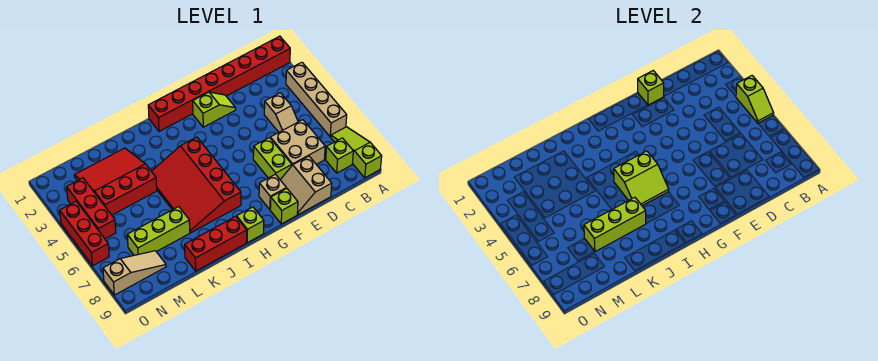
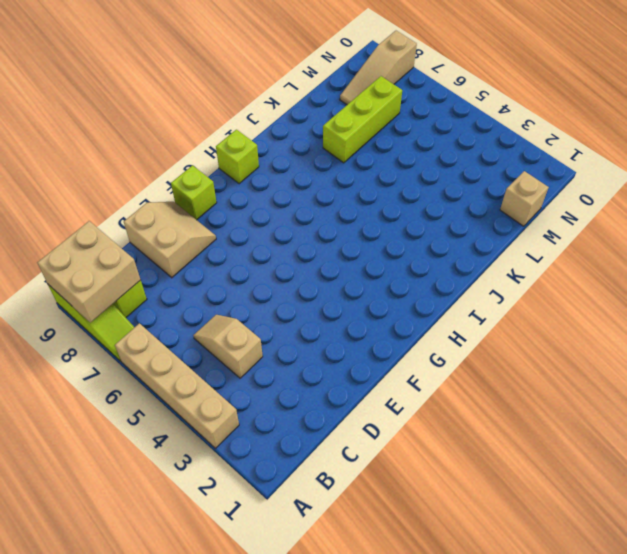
tan brick A8:B9 level 2 -> tan brick C6:D7 level 1
tan brick M1 level 1 -> tan brick F8 level 1
none -> red brick A1:H1 level 1
none -> lime slope E2:F2 level 1 top F
none -> lime brick E6:E7 level 1

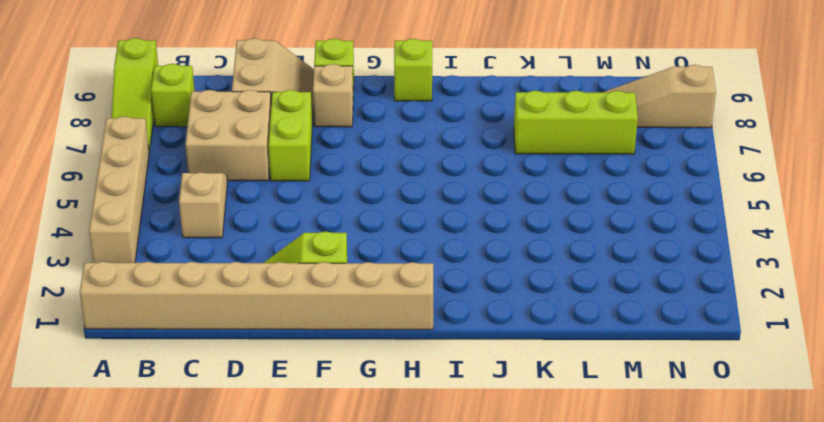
tan brick A1:H1 level 1 -> red brick A1:H1 level 1
none -> red slope H4:J7 level 1 top H
none -> red brick I9:K9 level 1
none -> red slope K2:M4 level 1 top 4

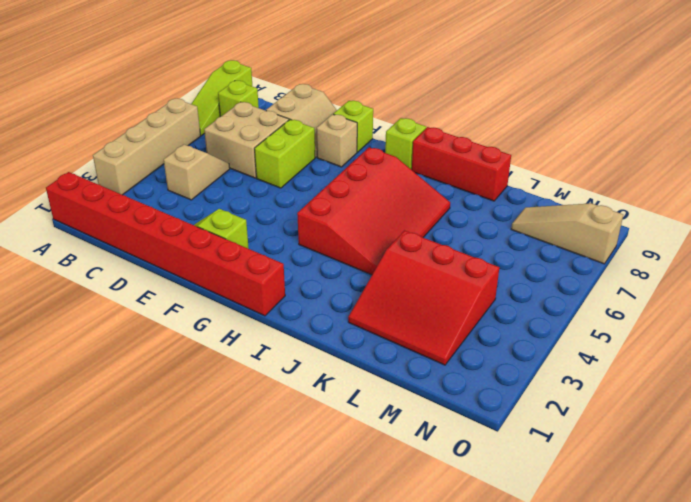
none -> lime brick K7:M7 level 1
none -> red brick N3:N5 level 1
none -> red brick O4:O6 level 1

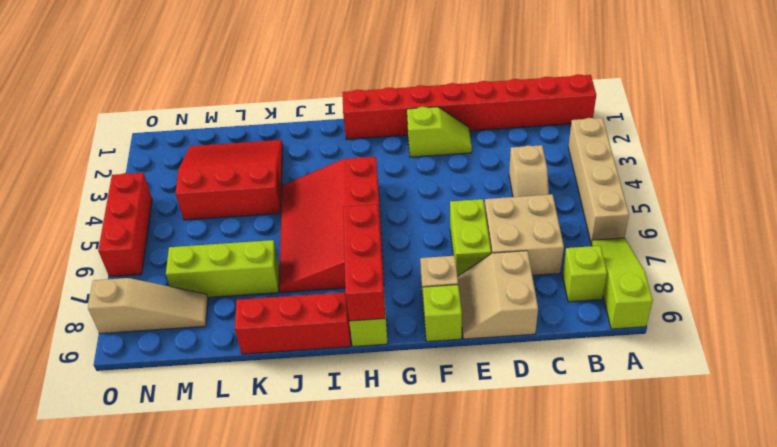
red brick H7:H9 level 2 -> red brick N3:N5 level 1
none -> lime slope A4:A5 level 2 top 4
none -> lime brick E1 level 2
none -> lime slope H5:I6 level 2 top 5

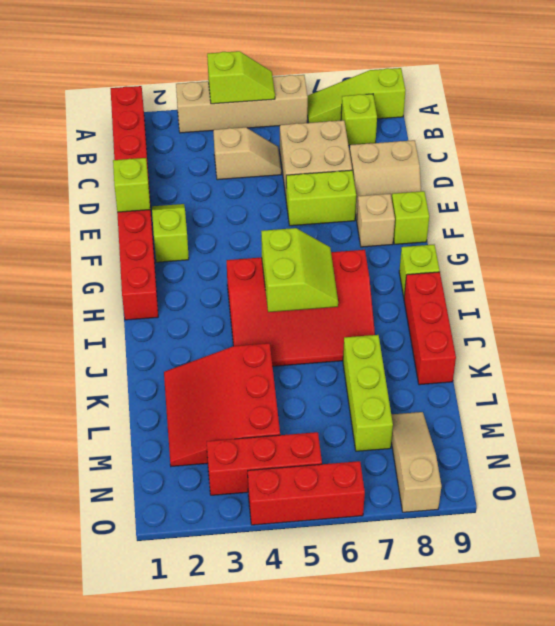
none -> lime brick J7:L7 level 2

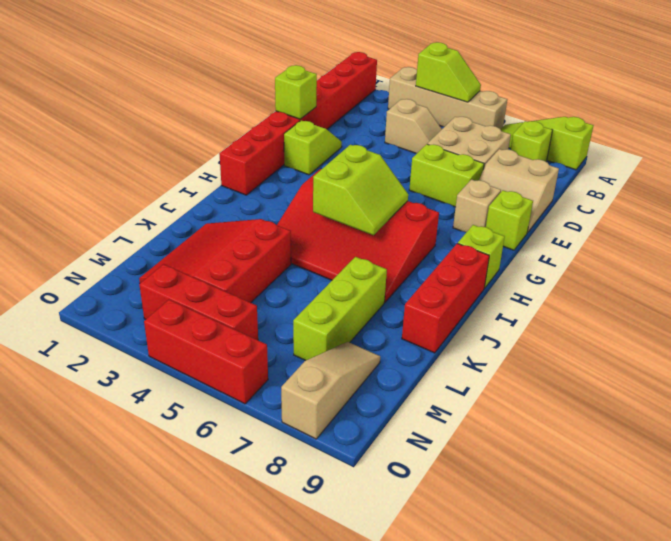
none -> lime brick J7:L7 level 2

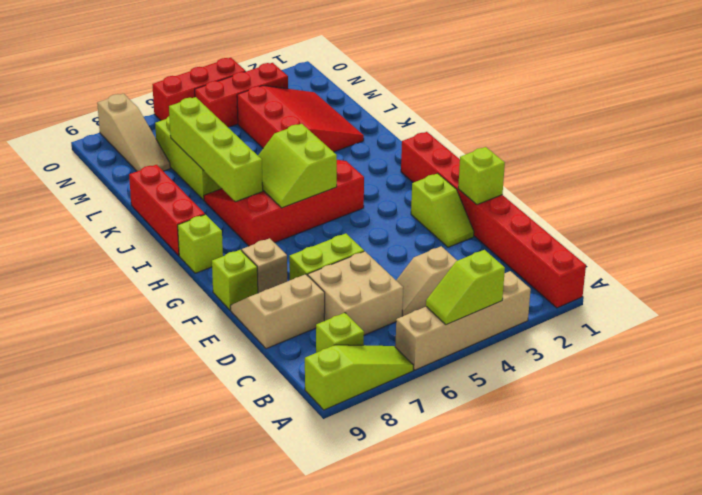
lime brick I7:L7 level 2 -> lime brick J7:L7 level 2

